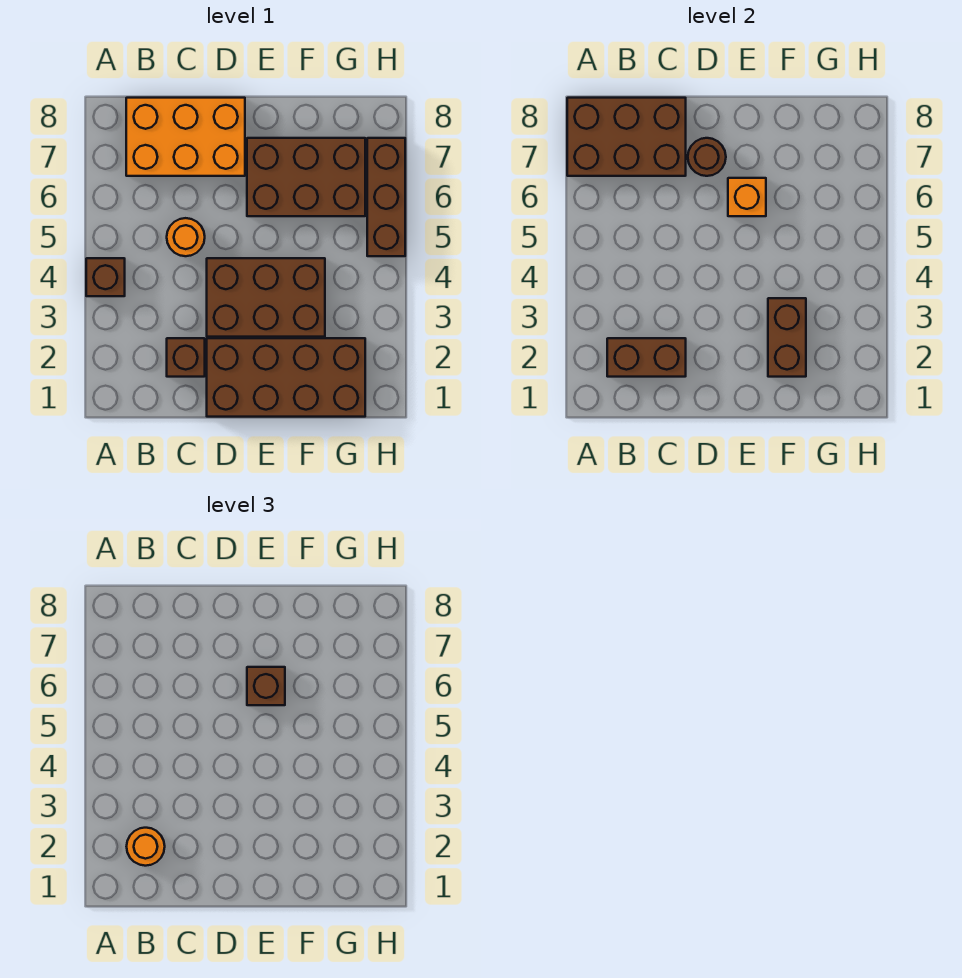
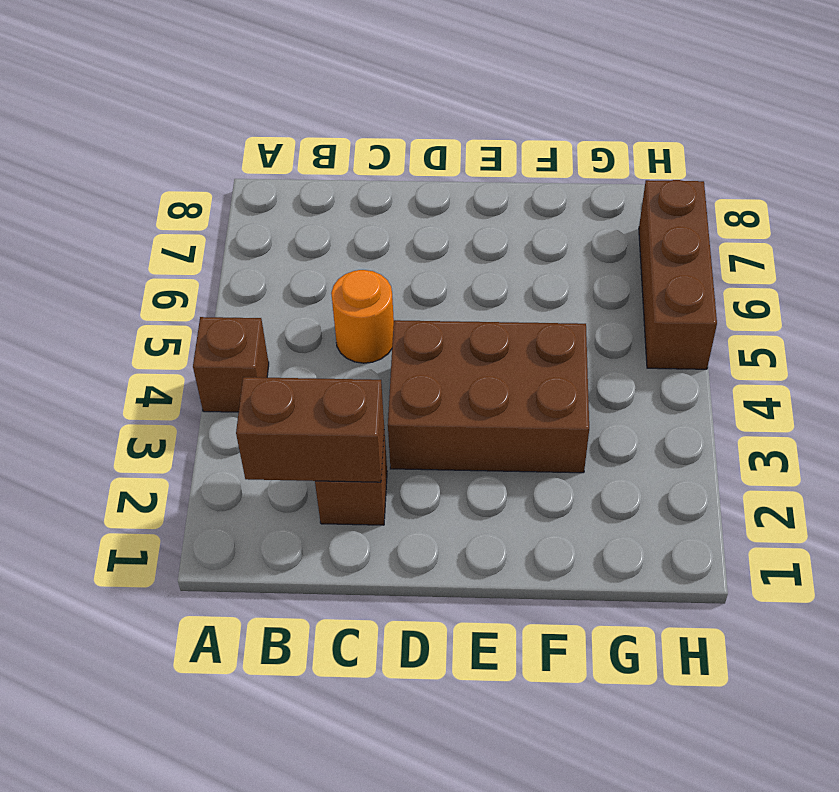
none -> orange brick B7:D8 level 1
none -> brown brick D1:G2 level 1
none -> brown brick E6:G7 level 1

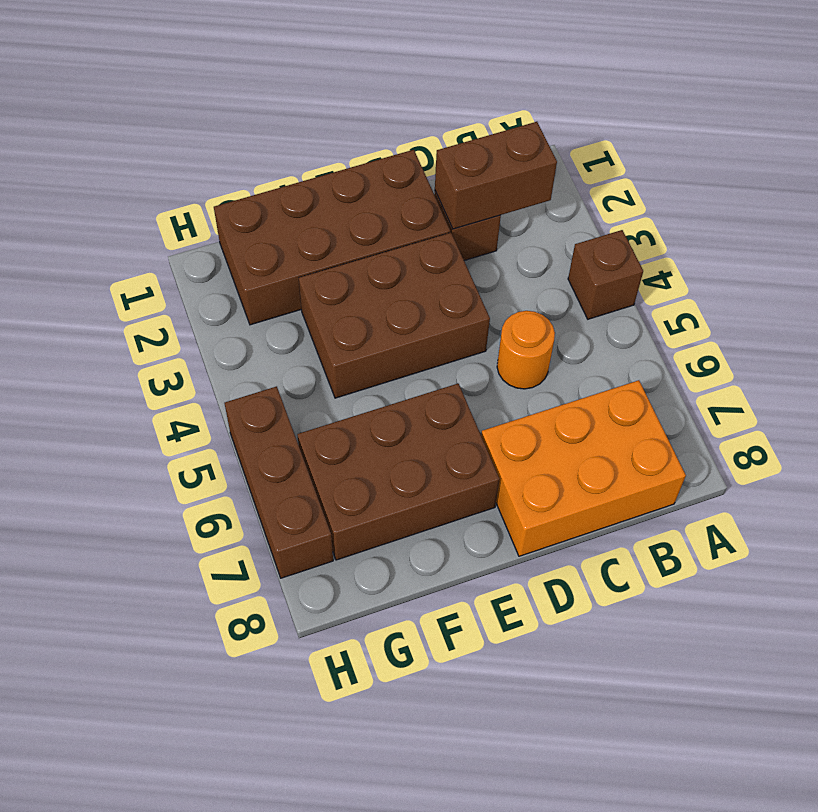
none -> brown brick A7:C8 level 2
none -> brown round brick D7 level 2
none -> orange brick E6 level 2

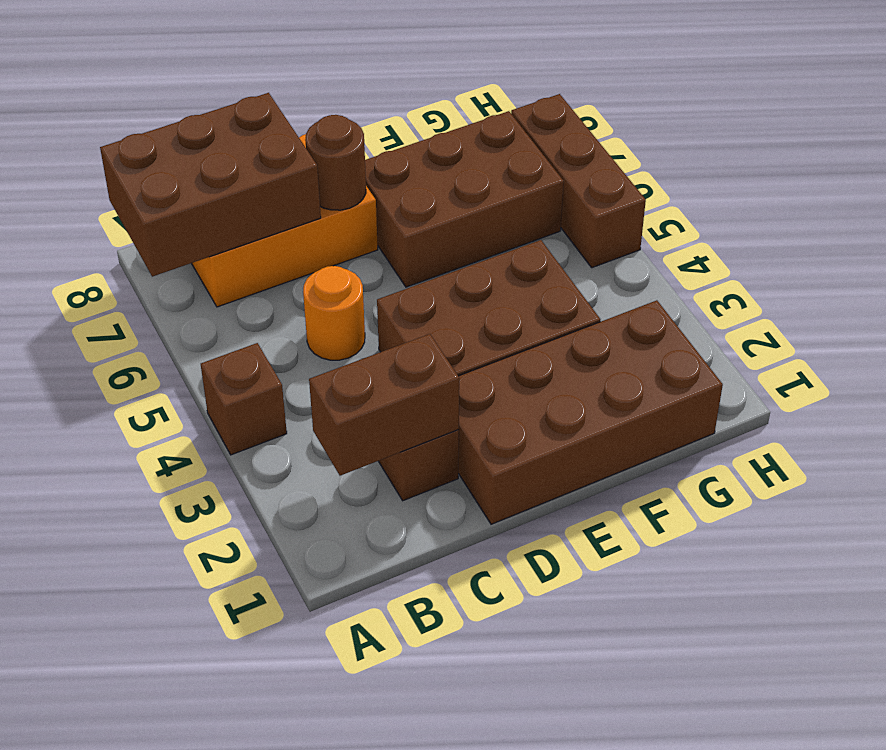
none -> orange brick E6 level 2
none -> brown brick F2:F3 level 2
none -> orange round brick B2 level 3

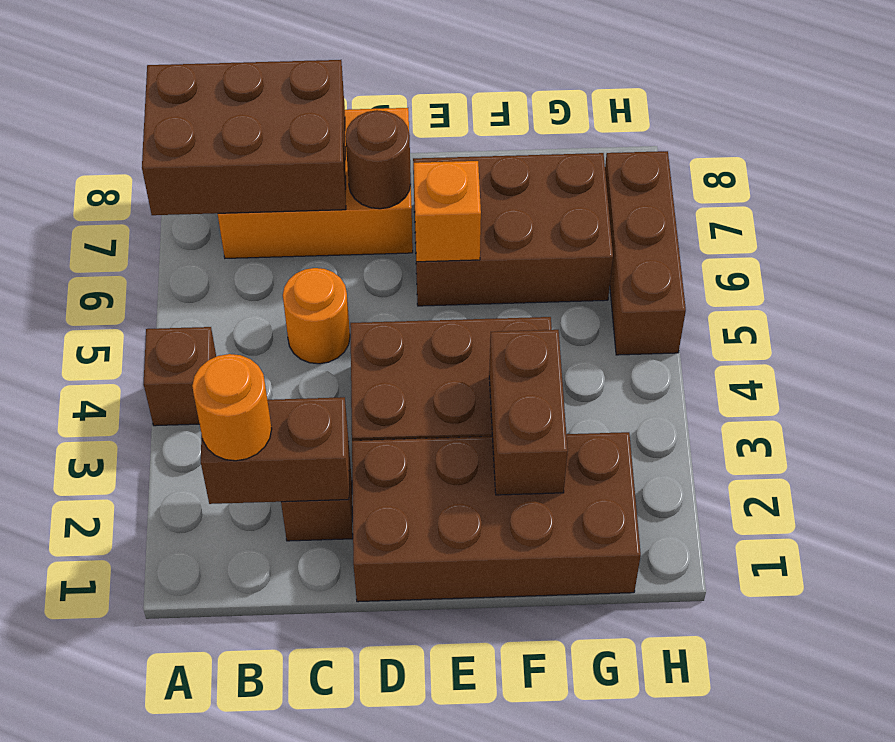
none -> brown brick E6 level 3

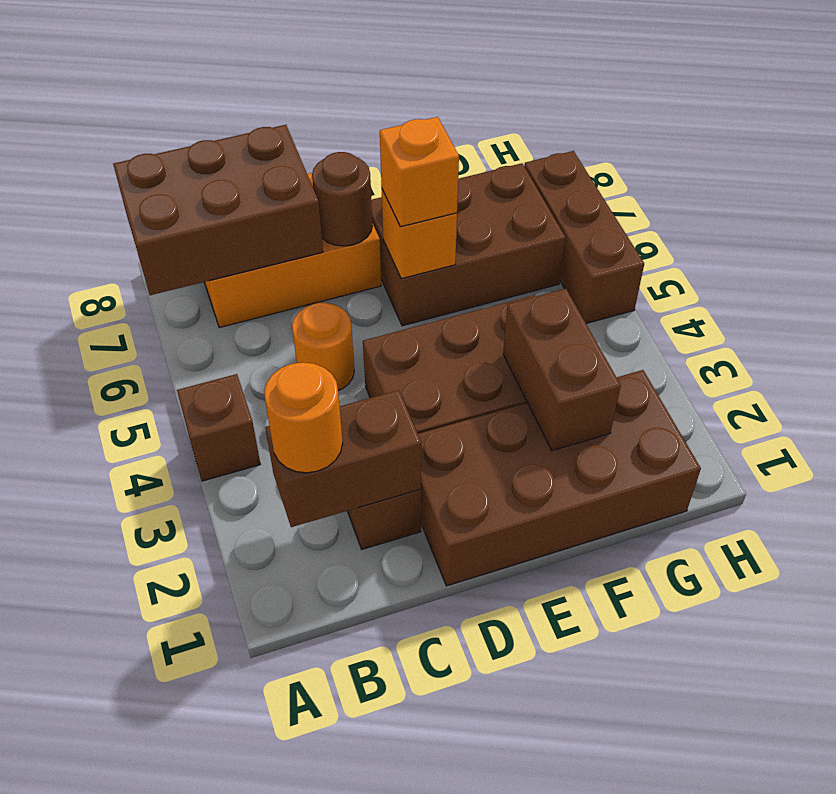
orange brick E6 level 3 -> brown brick E6 level 3

